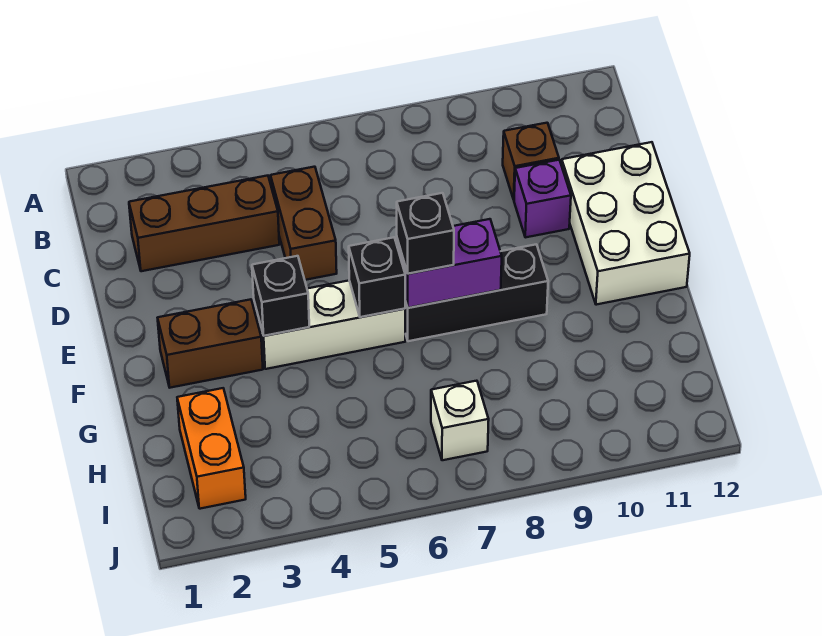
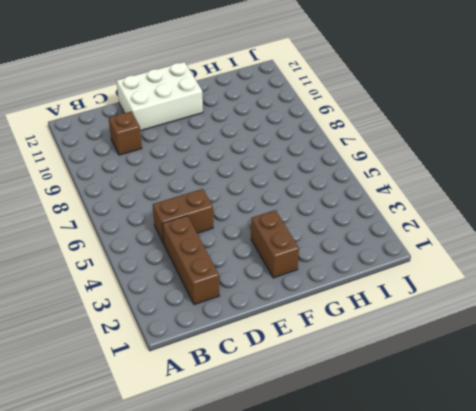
none -> purple brick D10 level 1
none -> white brick F4:F6 level 1
none -> black brick F7:F9 level 1

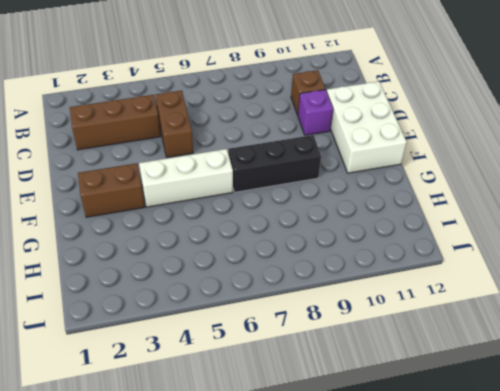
none -> orange brick H2:I2 level 1
none -> white brick I7 level 1
none -> black brick F4 level 2

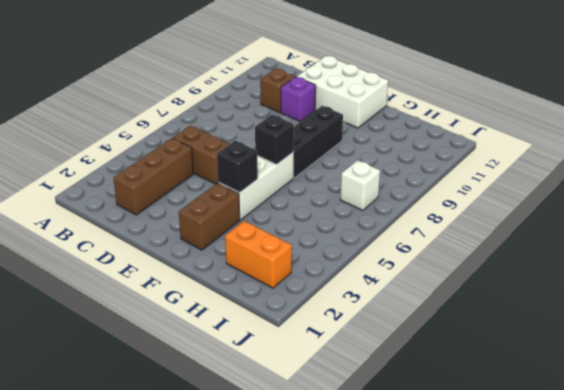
none -> purple brick F7:F8 level 2
none -> black brick F7 level 3

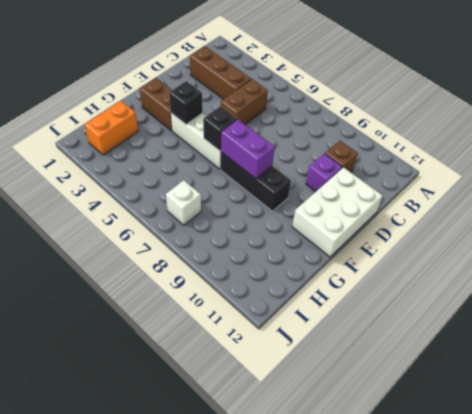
none -> black brick F7 level 3

